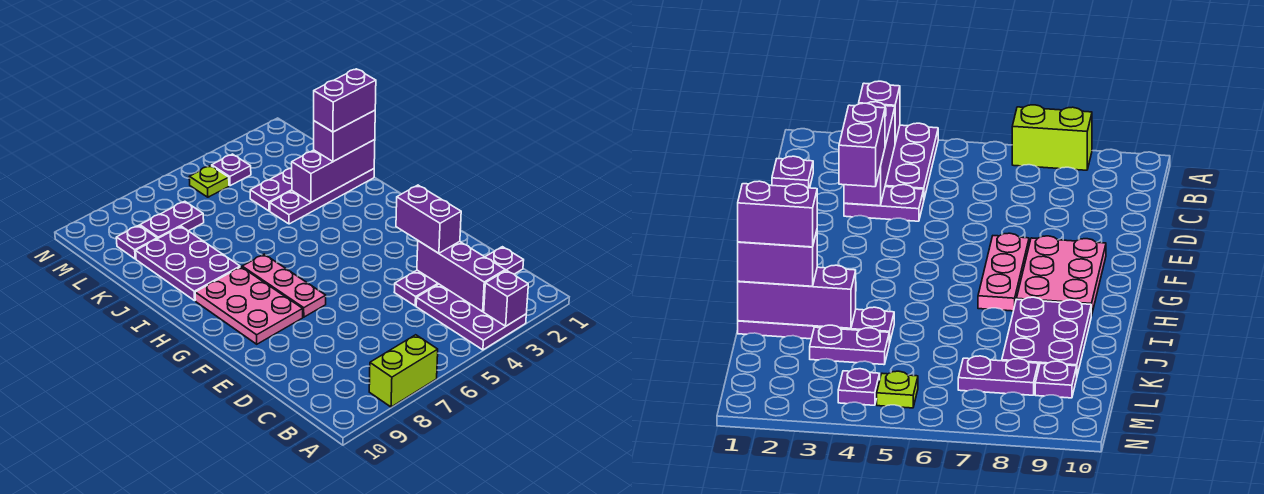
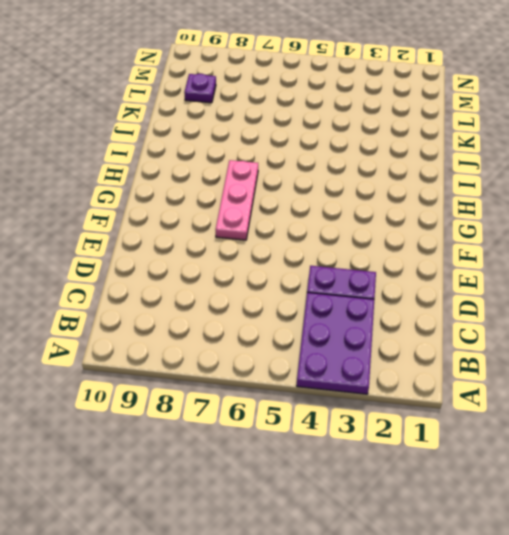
none -> lime brick A7:A8 level 1
none -> purple plate C1 level 1
none -> pink plate F8:H9 level 1

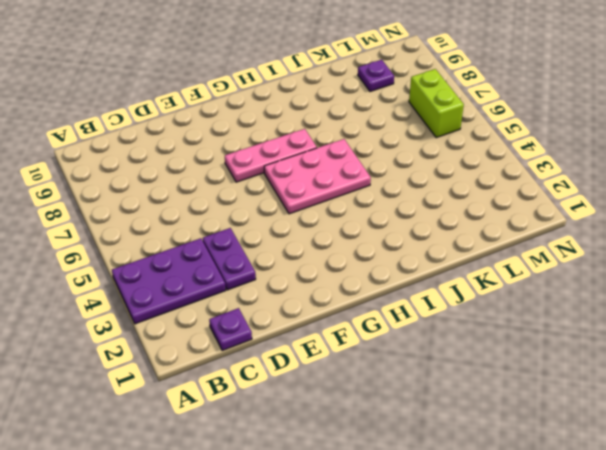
pink plate G5:I6 level 1 -> pink plate F8:H9 level 1
lime brick M6:M7 level 1 -> lime brick A7:A8 level 1
none -> purple plate I8:K9 level 1
none -> purple plate J1:J4 level 1
none -> purple plate K3:K4 level 1

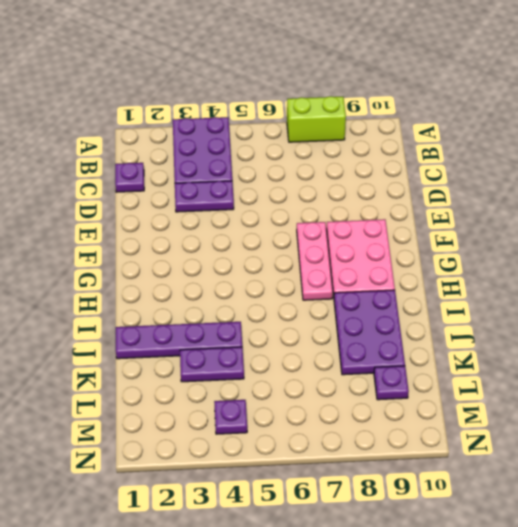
none -> purple plate L7:L8 level 1
none -> lime plate M5 level 1
none -> purple brick A3 level 2

